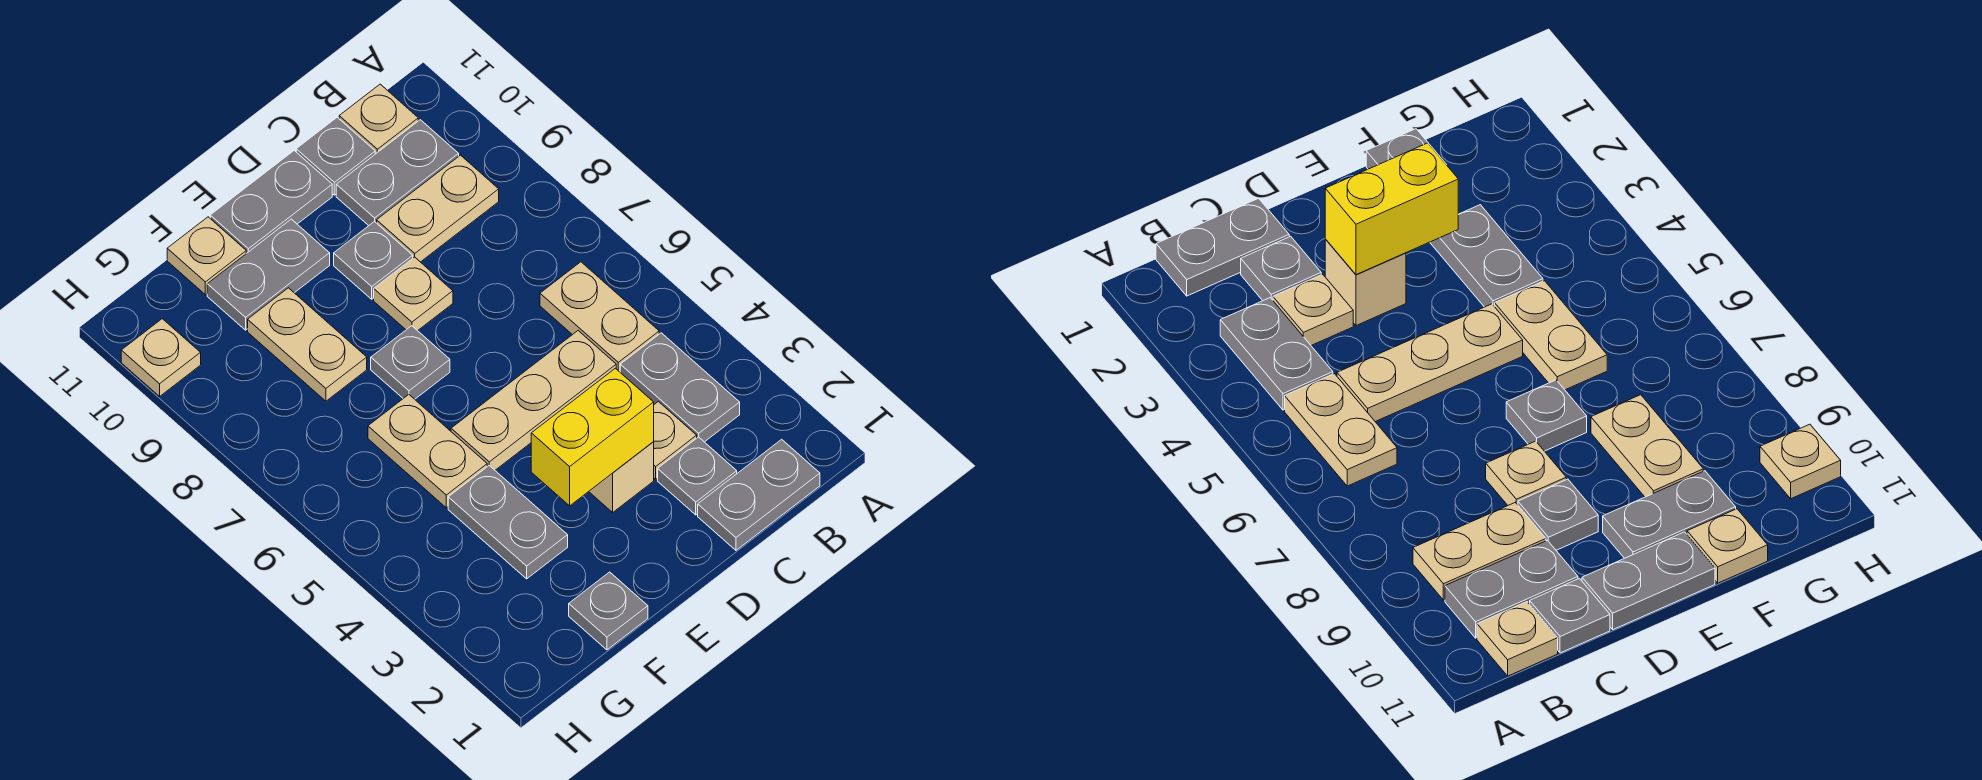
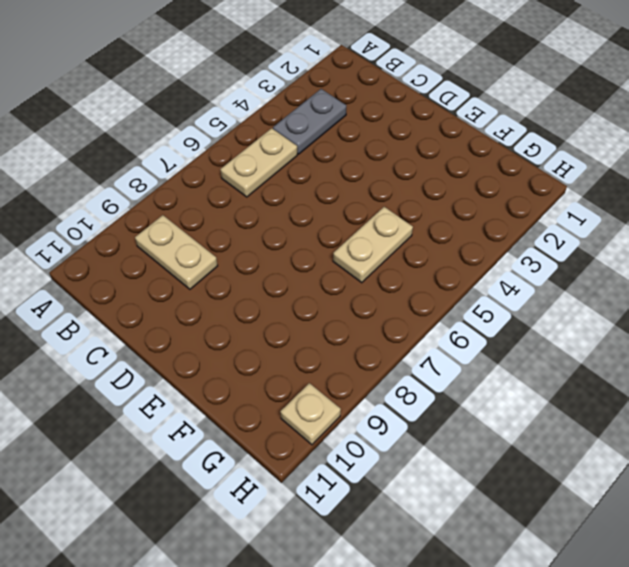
none -> grey plate B1:C1 level 1
none -> grey plate B10:C10 level 1
none -> tan plate B11 level 1

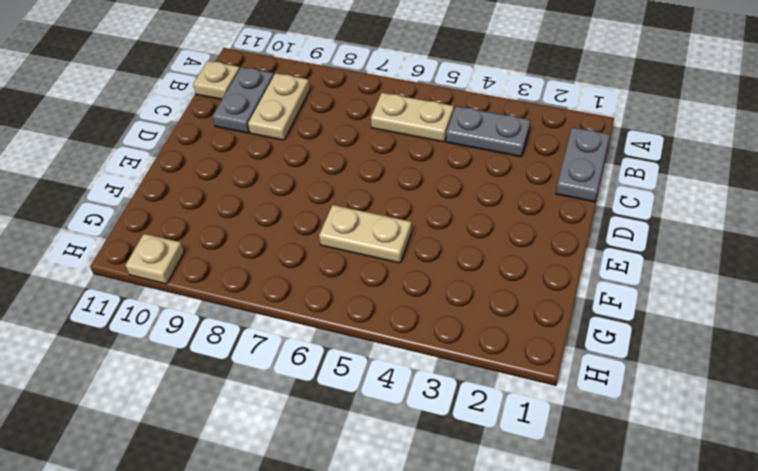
none -> grey plate C2 level 1
none -> tan plate C3 level 1
none -> tan plate C5:E5 level 1

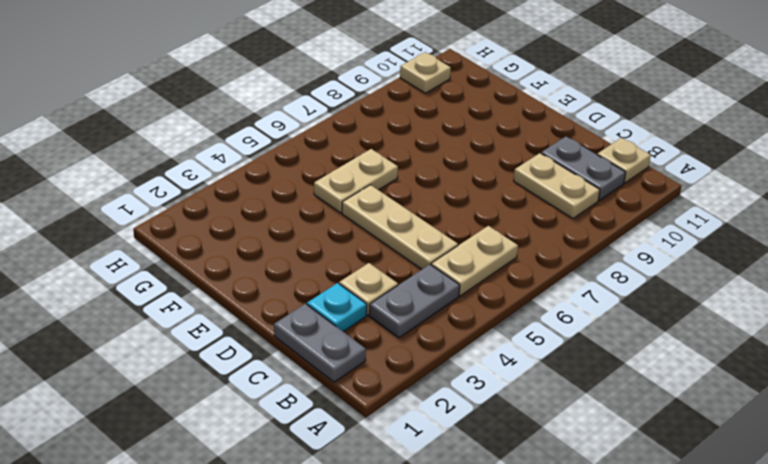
cyan plate C2 level 1 -> grey plate C2 level 1
none -> grey plate C11 level 1
none -> tan brick D3 level 1
none -> tan plate D8 level 1

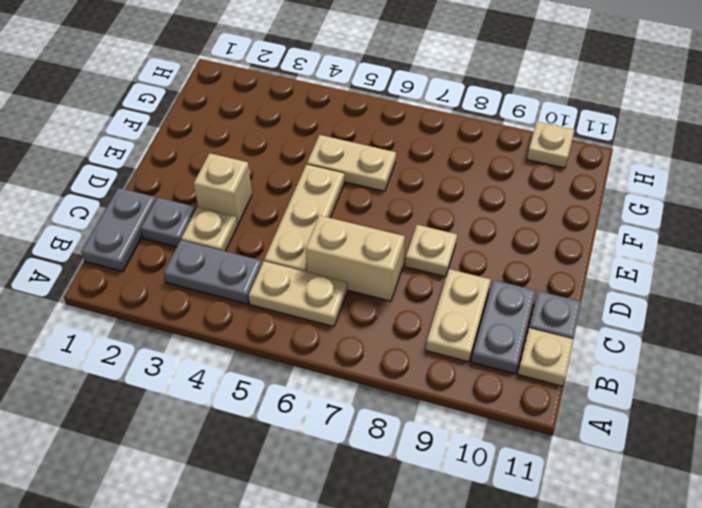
tan brick C6:C7 level 1 -> none
none -> grey plate D9 level 1
none -> grey plate D11:E11 level 1
none -> grey plate E7 level 1

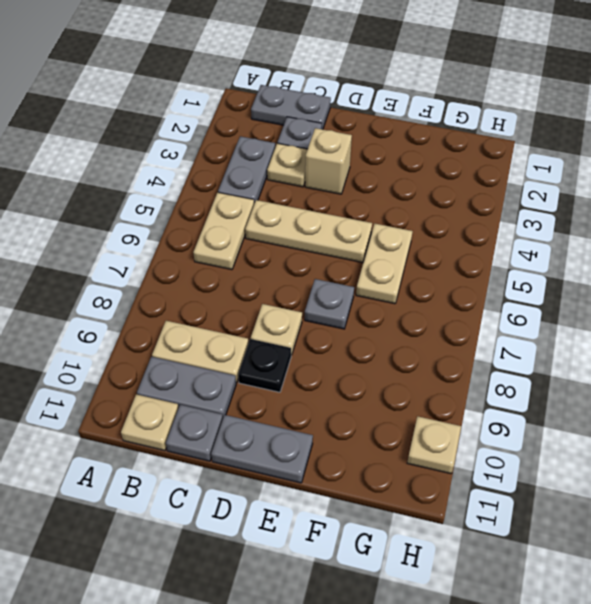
black plate D9 level 1 -> grey plate D9 level 1
none -> grey plate E10:F10 level 1
none -> grey plate F1 level 1
none -> grey plate F3:F4 level 1

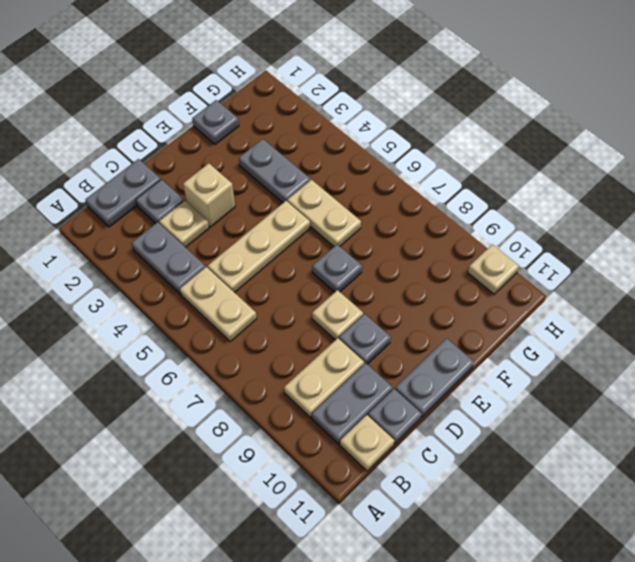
none -> grey plate E10:F10 level 1
none -> tan plate F8:F9 level 1
none -> tan plate F11 level 1

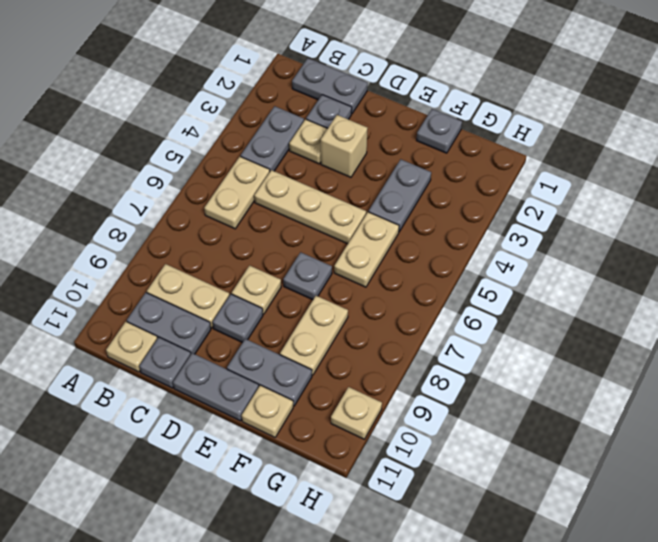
none -> yellow brick D3:E3 level 2

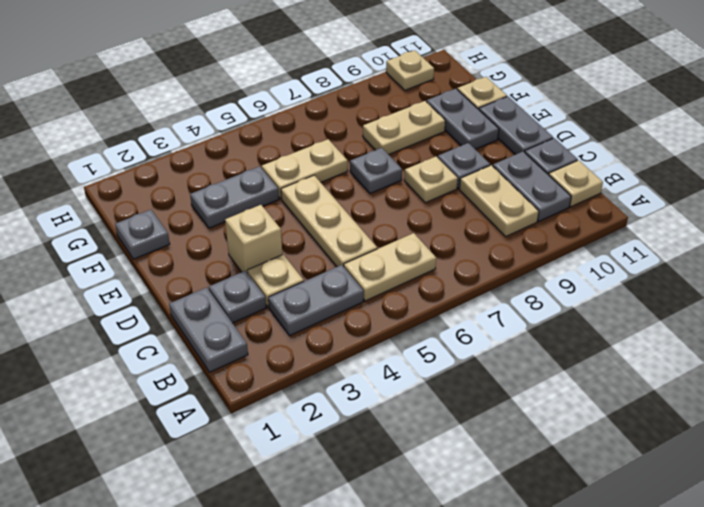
none -> yellow brick D3:E3 level 2

